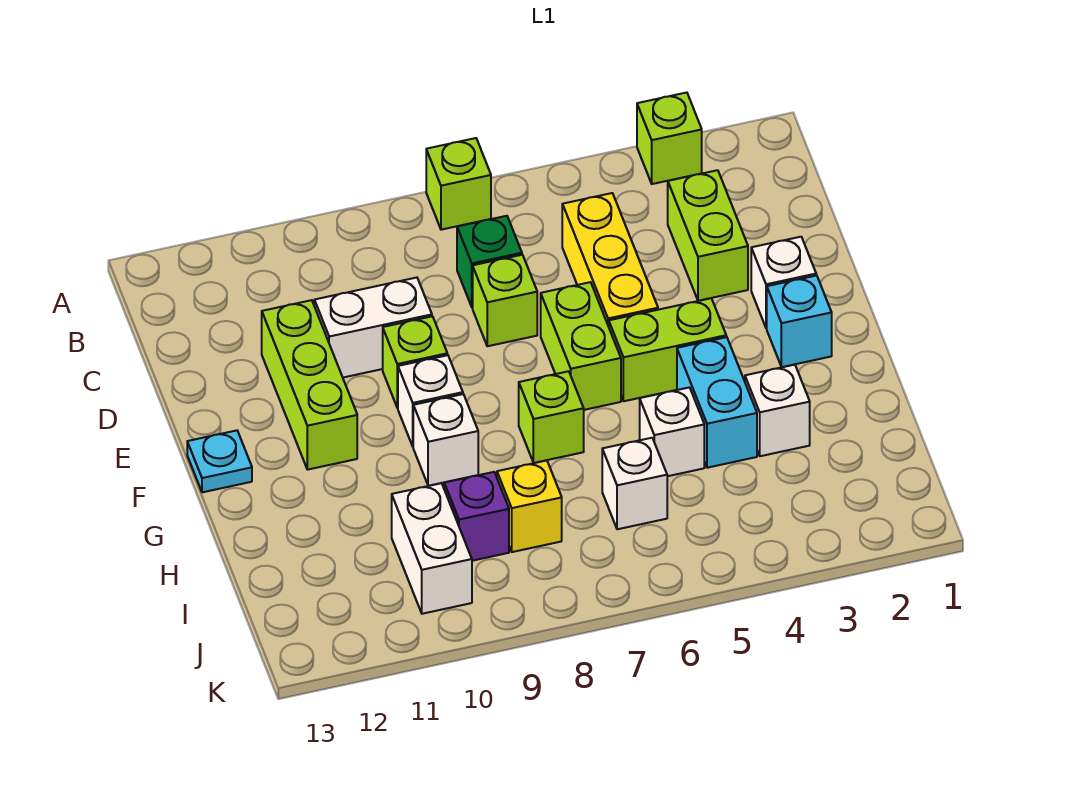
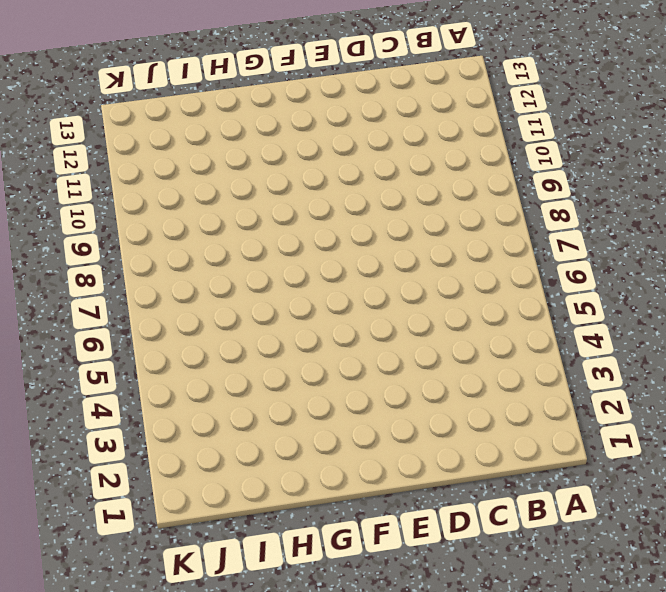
none -> lime brick A3 level 1
none -> lime brick A7 level 1
none -> lime brick C3:D3 level 1

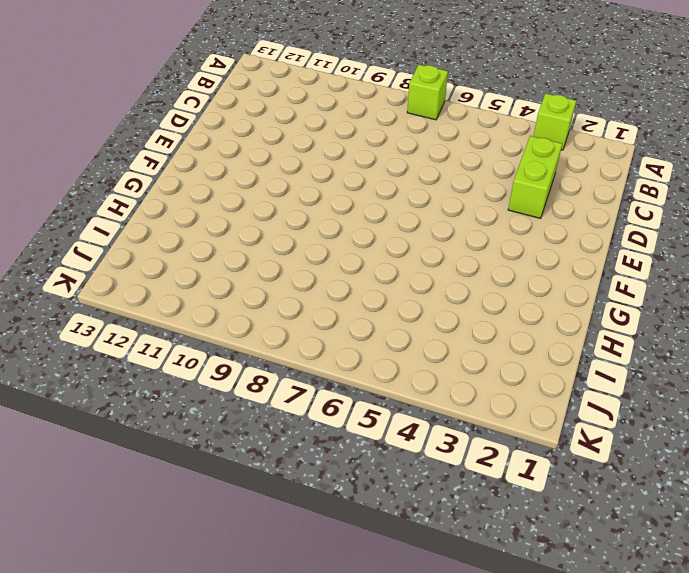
none -> yellow brick C5:E5 level 1
none -> green brick C7 level 1
none -> lime brick D7 level 1

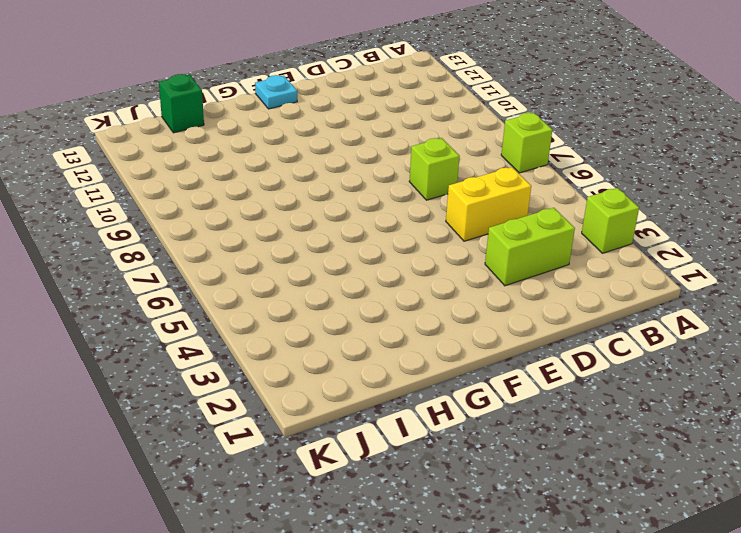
yellow brick C5:D5 level 1 -> yellow brick C5:E5 level 1
green brick I13 level 1 -> green brick C7 level 1
none -> white brick D9:D10 level 1
none -> lime brick D11:F11 level 1
none -> white brick E2 level 1

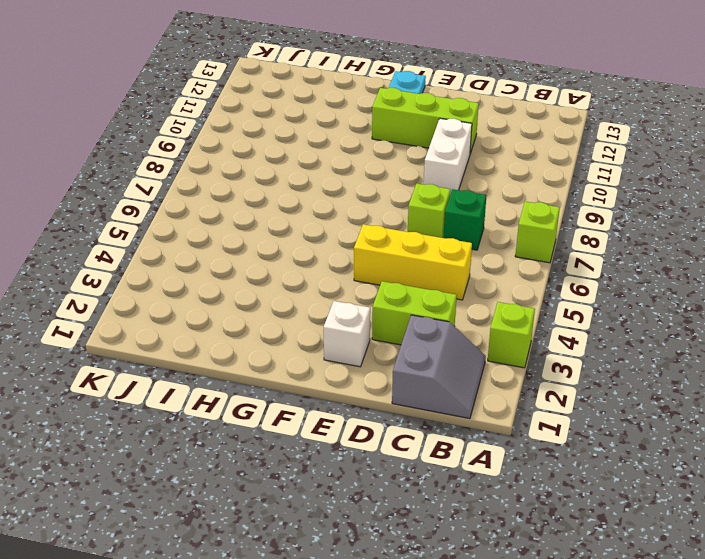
grey slope B1:C2 level 1 top C -> none
none -> lime brick E6:F6 level 1
none -> lime brick E9 level 1
none -> cyan brick F2 level 1

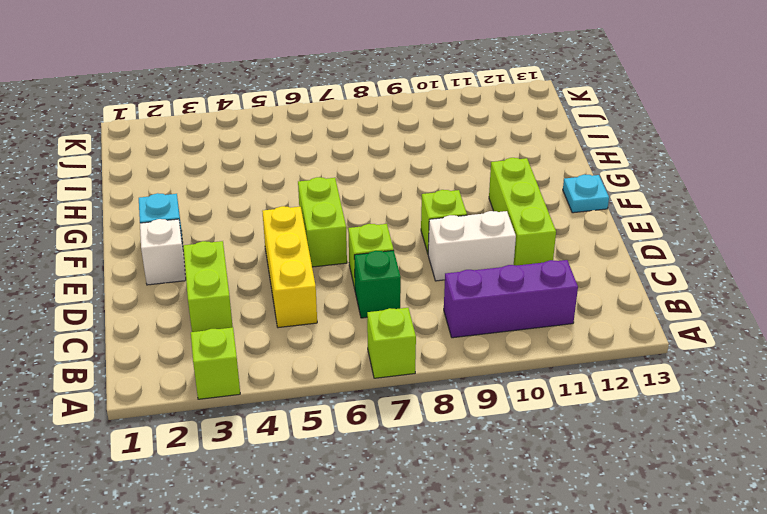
purple brick B9:B11 level 1 -> none
none -> lime brick F4:F5 level 1
none -> white brick F9 level 1
none -> cyan brick G4:H4 level 1

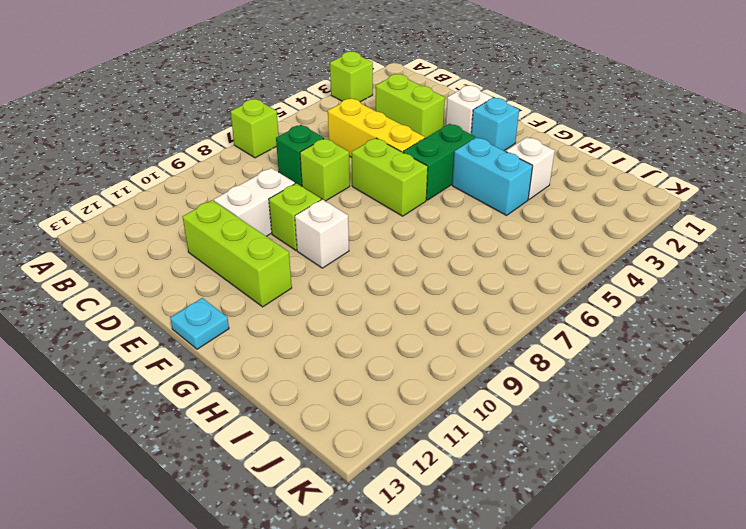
green brick F4:F5 level 1 -> lime brick F4:F5 level 1
none -> lime brick G7 level 1
none -> white brick G9 level 1
none -> white brick H5 level 1

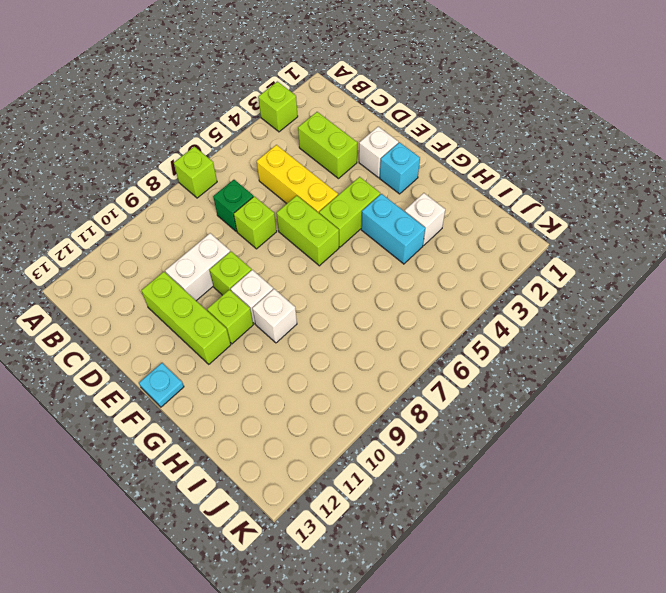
lime brick F10 level 1 -> lime brick G7 level 1
none -> white brick H5 level 1
none -> white brick I6 level 1
none -> yellow brick I8 level 1

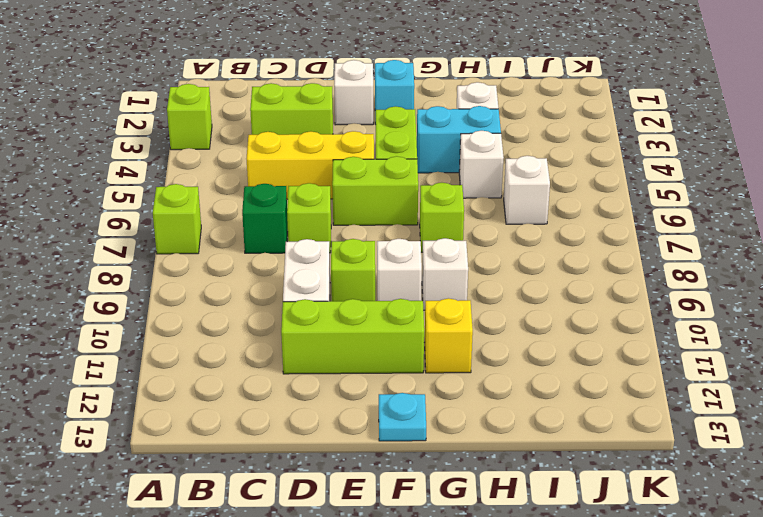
yellow brick G11 level 1 -> yellow brick I8 level 1
none -> purple brick I9 level 1
none -> white brick I10:J10 level 1

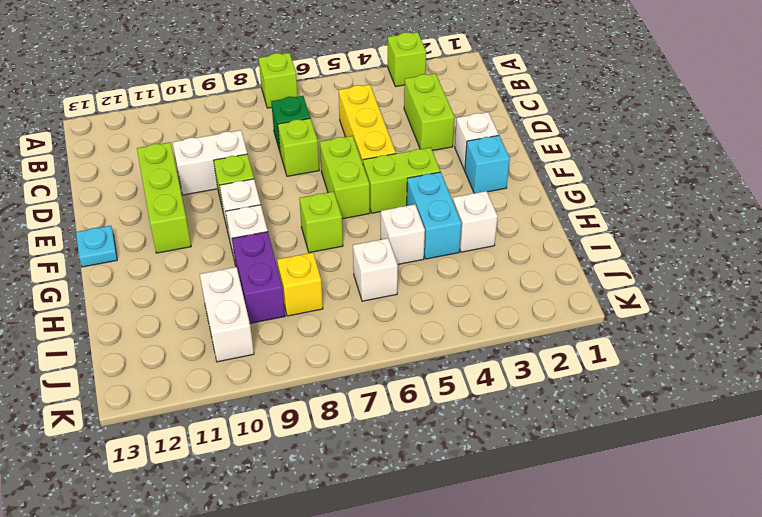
purple brick H9:I9 level 1 -> purple brick I9 level 1

